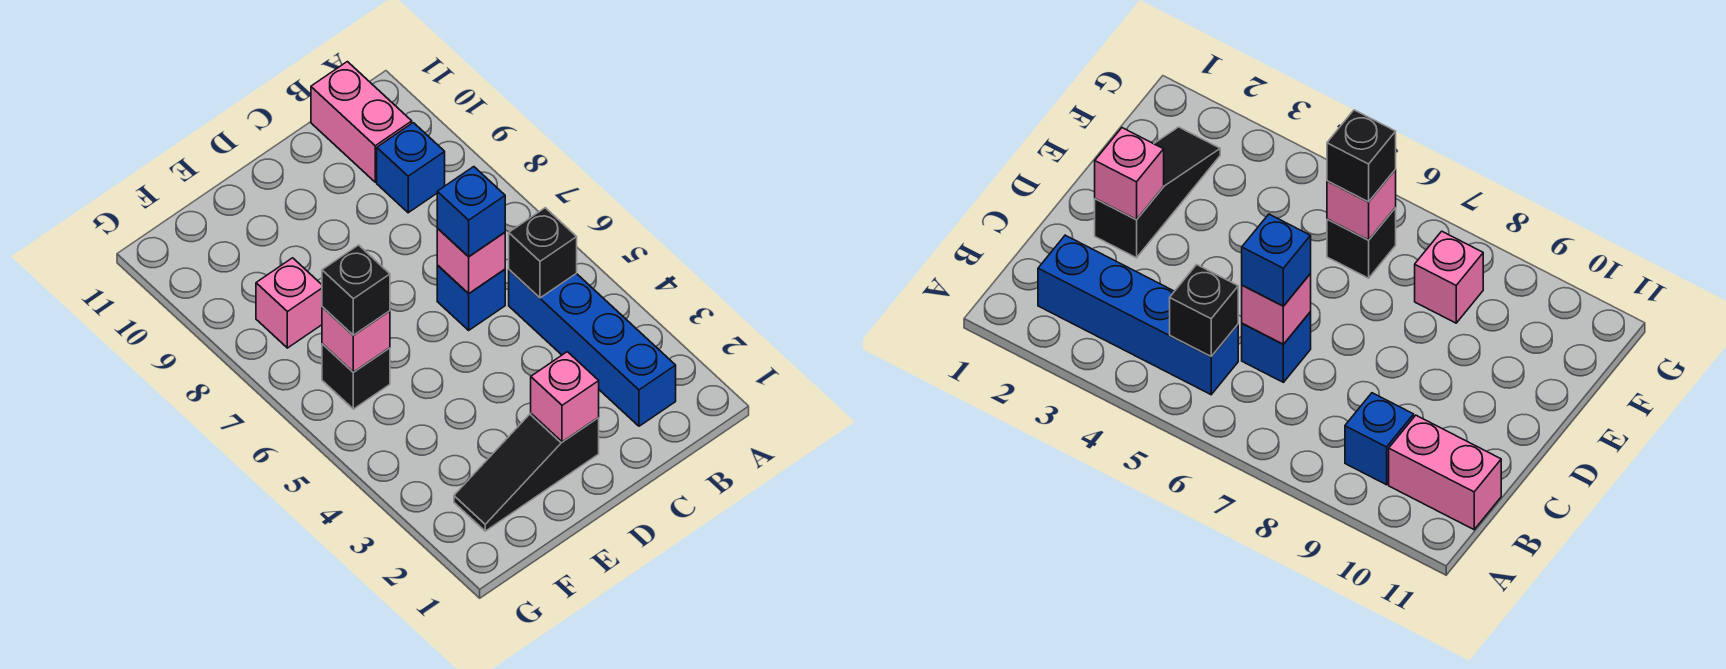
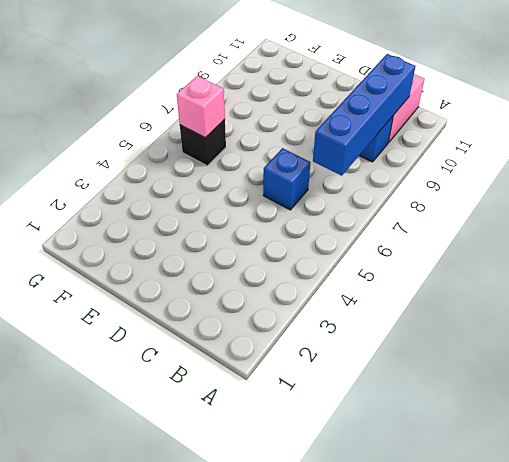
blue brick B7:B10 level 2 -> blue brick B2:B5 level 1
none -> black slope D2:F2 level 1 top D
none -> pink brick F8 level 1
none -> black brick B5 level 2

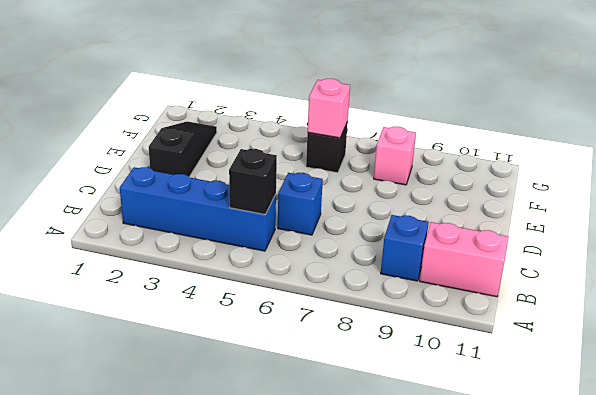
none -> pink brick C6 level 2
none -> pink brick D2 level 2
none -> blue brick C6 level 3

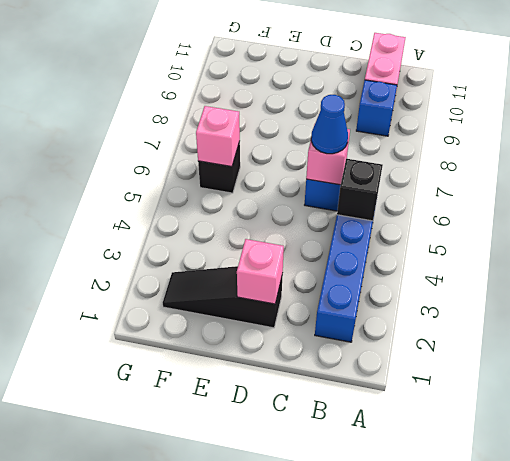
blue cone C6 level 3 -> blue brick C6 level 3
none -> pink brick F8 level 1
none -> black brick F6 level 3

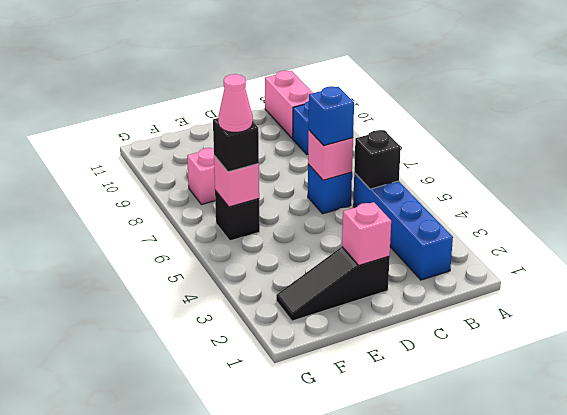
pink cone F6 level 4 -> none

